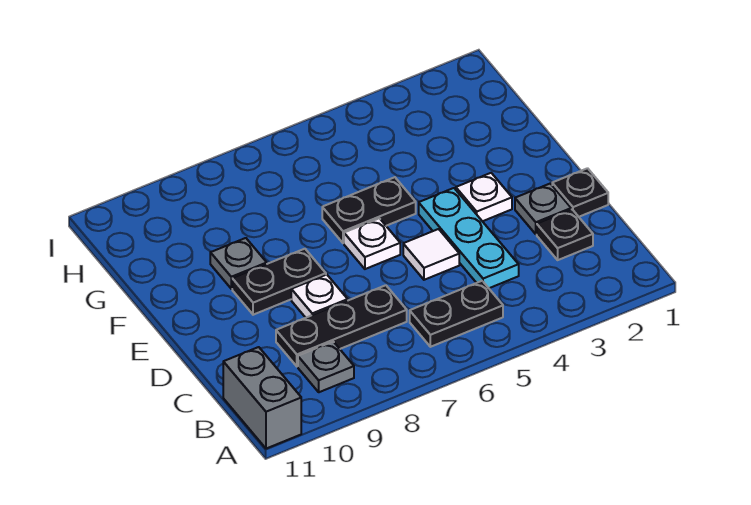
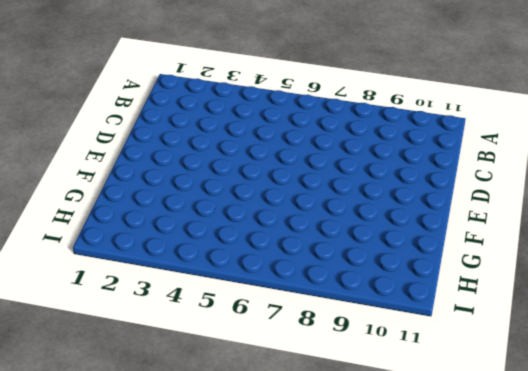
none -> grey brick A11:B11 level 1
none -> black plate B5:B6 level 1
none -> grey plate B9 level 1

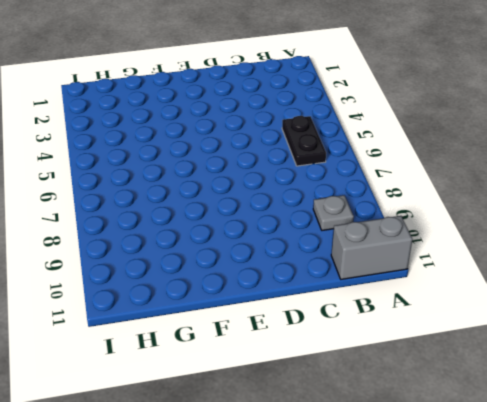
none -> black plate C2 level 1
none -> cyan plate C4:E4 level 1
none -> black plate C7:C9 level 1

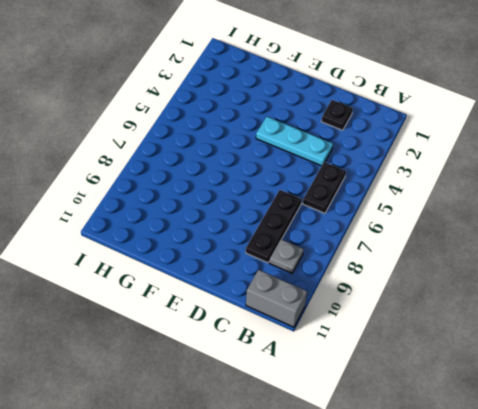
none -> black plate D1 level 1
none -> grey plate D2 level 1
none -> white tile D5 level 1

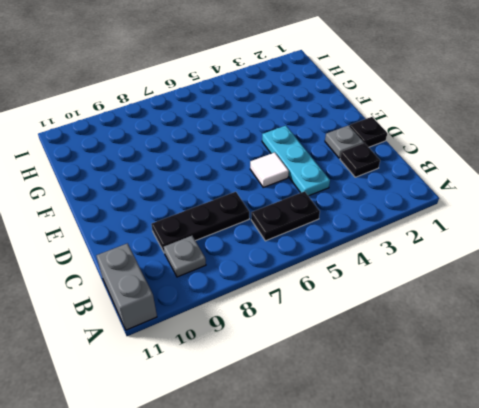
none -> white plate D8 level 1
none -> white plate E3 level 1
none -> white plate E6 level 1

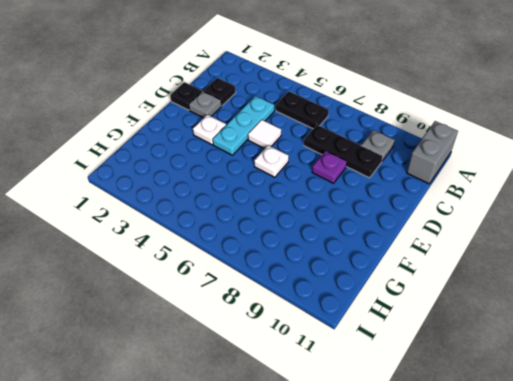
purple plate D8 level 1 -> white plate D8 level 1
none -> black plate E8:E9 level 1
none -> black plate F5:F6 level 1
none -> grey plate F9 level 1

